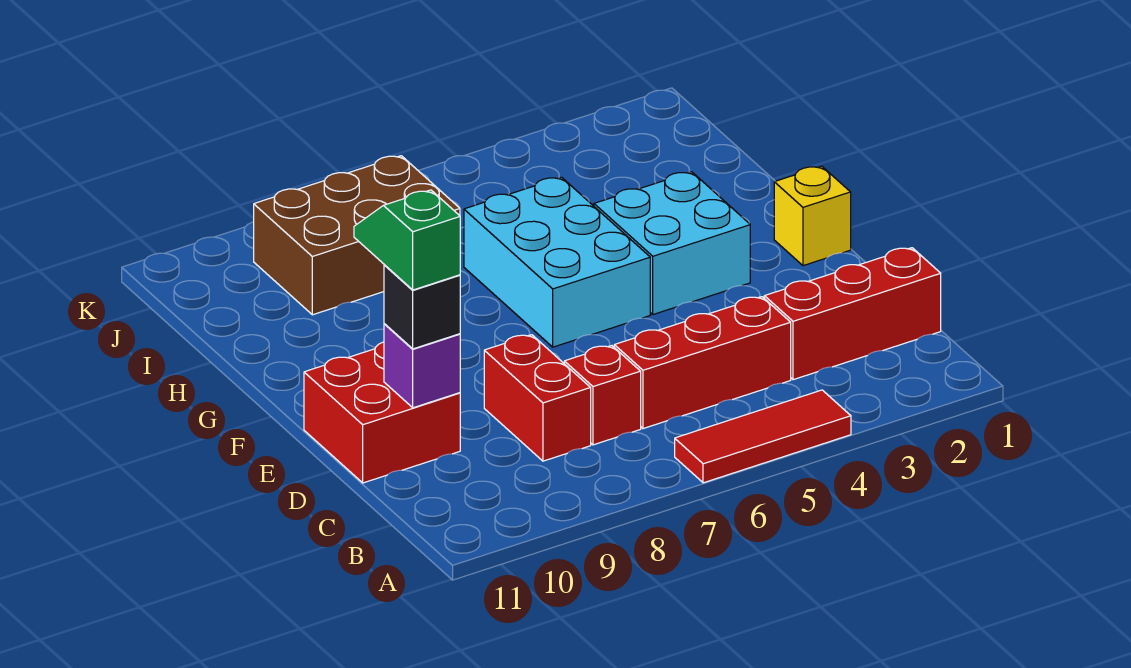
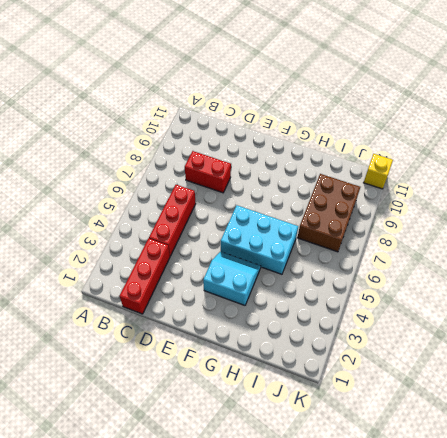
cyan slope F3:G4 level 1 top 3 -> cyan brick F3:G4 level 1
yellow brick K11 level 1 -> yellow brick F1 level 1
none -> red tile A4:A6 level 1
none -> red brick C7 level 1
none -> red brick D10:E11 level 1

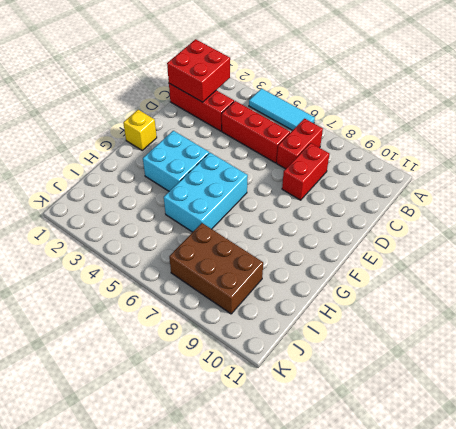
cyan tile A4:A6 level 1 -> red tile A4:A6 level 1
red brick B1:C2 level 2 -> red brick D10:E11 level 1
red brick B7:C7 level 1 -> red brick C7 level 1
none -> purple brick D10 level 2
none -> black brick D10 level 3
none -> green slope D10:E10 level 4 top D

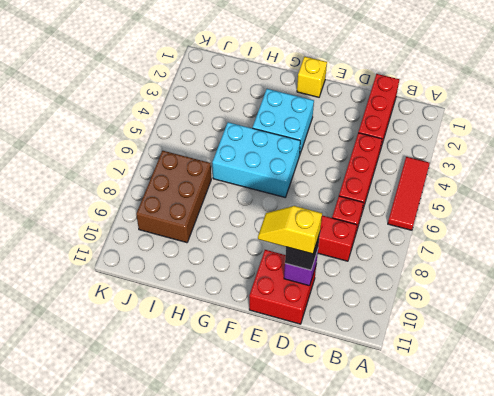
yellow slope D10:E10 level 4 top D -> green slope D10:E10 level 4 top D

